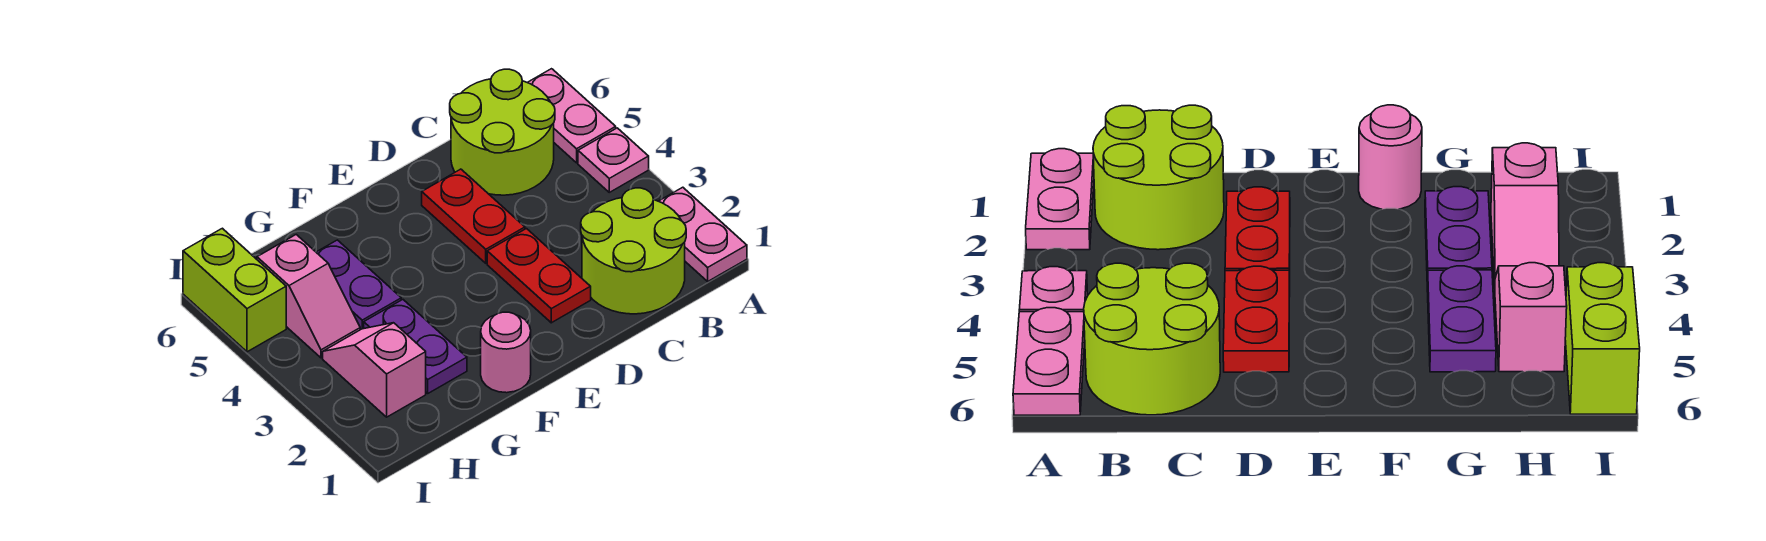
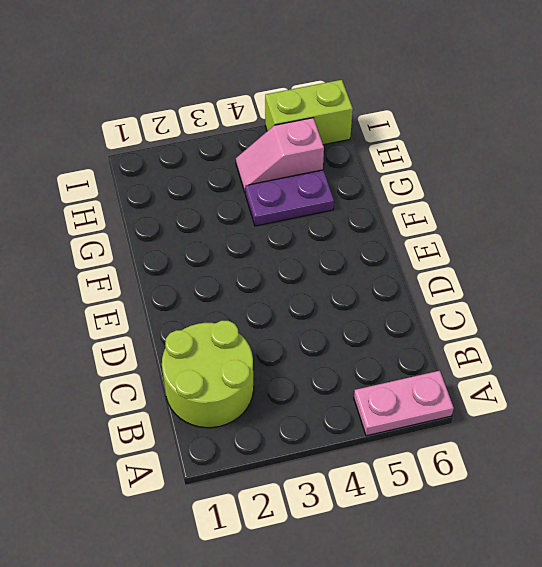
none -> pink plate A1:A2 level 1
none -> pink plate A4 level 1
none -> lime round brick B5:C6 level 1

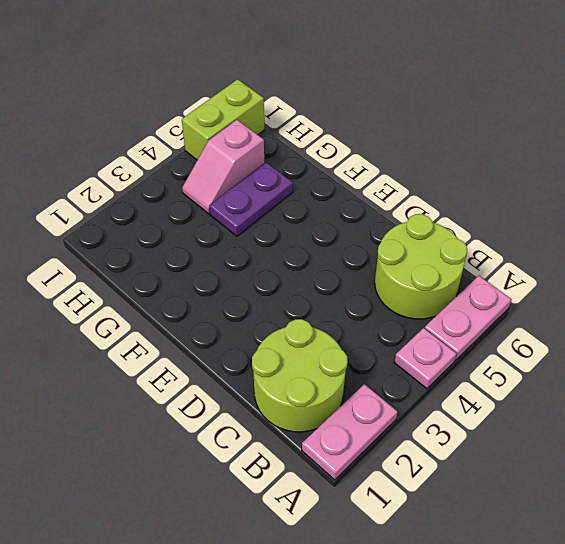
none -> red plate D2:D3 level 1
none -> red plate D4:D5 level 1
none -> pink round brick F1 level 1

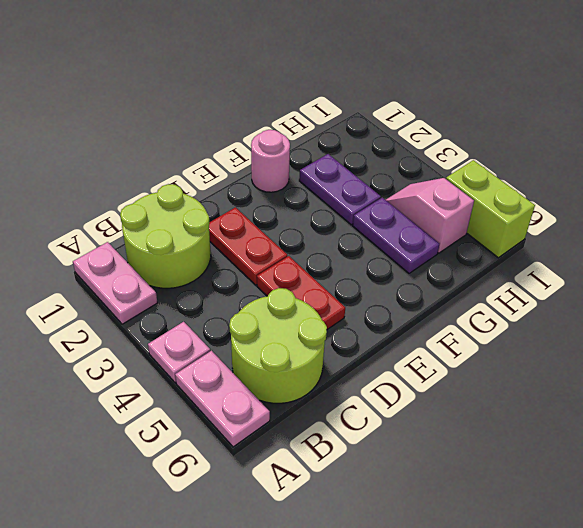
none -> pink slope H2:H3 level 1 top 2

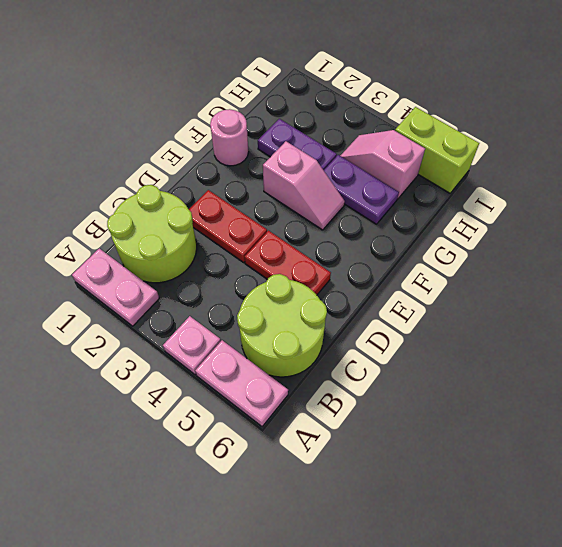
pink slope F3:F4 level 1 top 3 -> pink slope H2:H3 level 1 top 2

